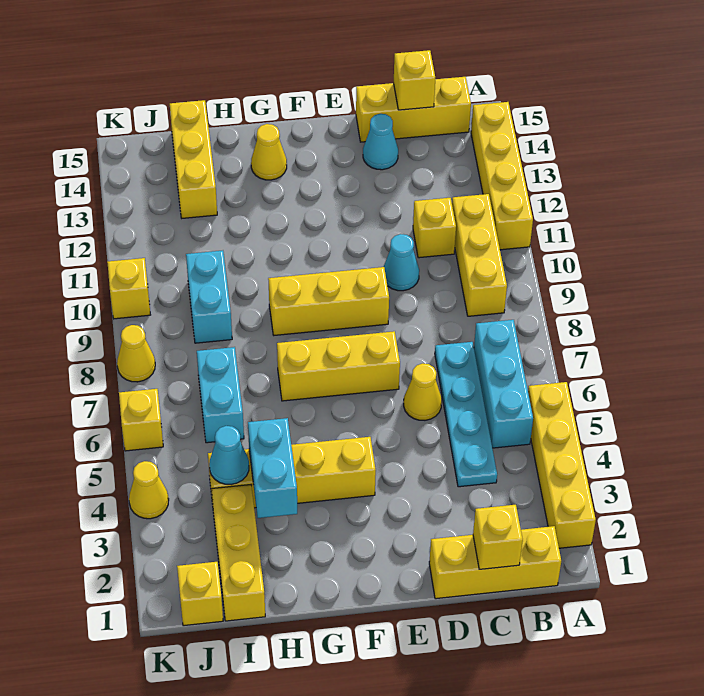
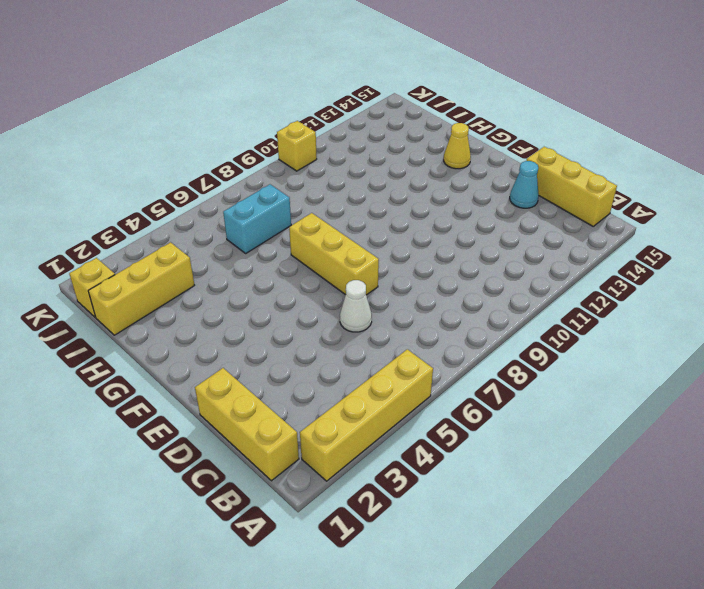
white cone D6 level 1 -> yellow cone D6 level 1
none -> yellow brick A11:A14 level 1
none -> cyan brick B5:B7 level 1
none -> yellow brick B9:B11 level 1

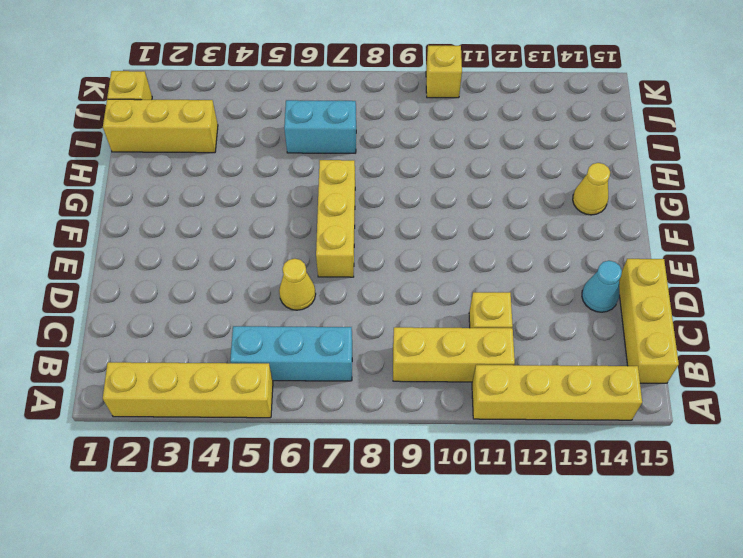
none -> yellow brick B1:D1 level 1
none -> cyan plate C4:C7 level 1
none -> cyan cone D10 level 1

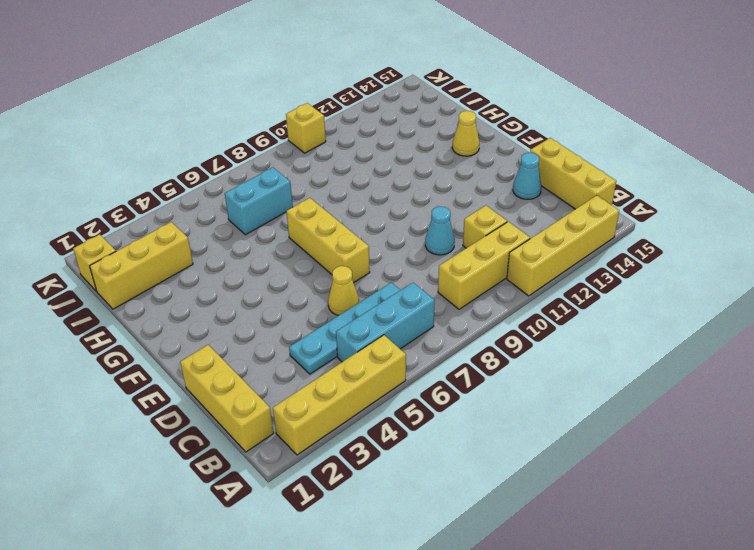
none -> yellow brick E9:G9 level 1
none -> yellow brick F4:I4 level 1
none -> cyan brick I9:I10 level 1

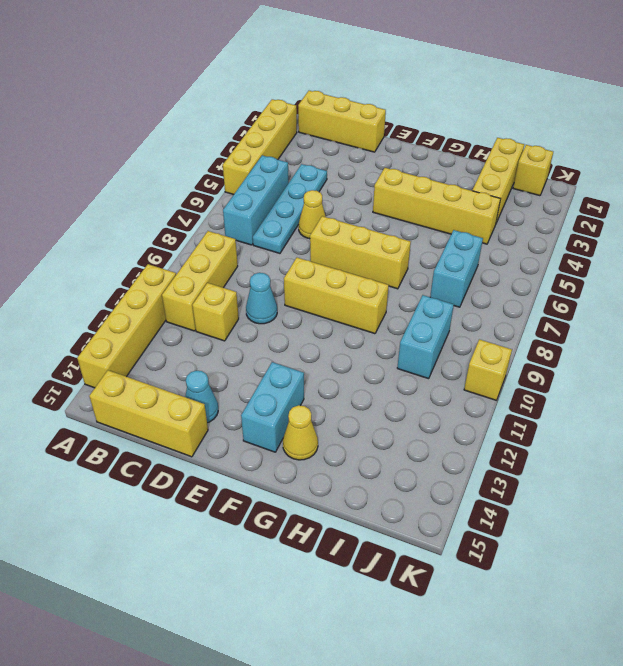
cyan brick F13:F14 level 1 -> cyan brick H3:H4 level 2
none -> yellow brick I13:I15 level 1
none -> yellow cone K4 level 1
none -> yellow brick K6 level 1

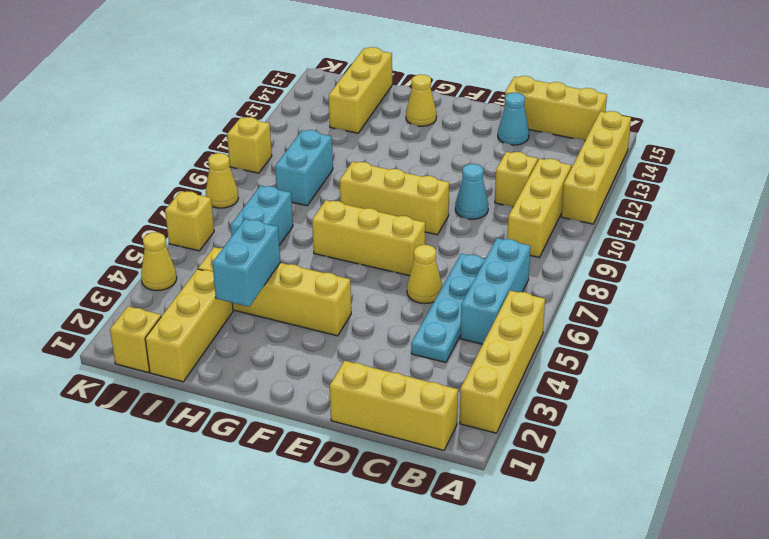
none -> yellow brick C1 level 2
none -> yellow brick C15 level 2
none -> cyan cone I4 level 2

